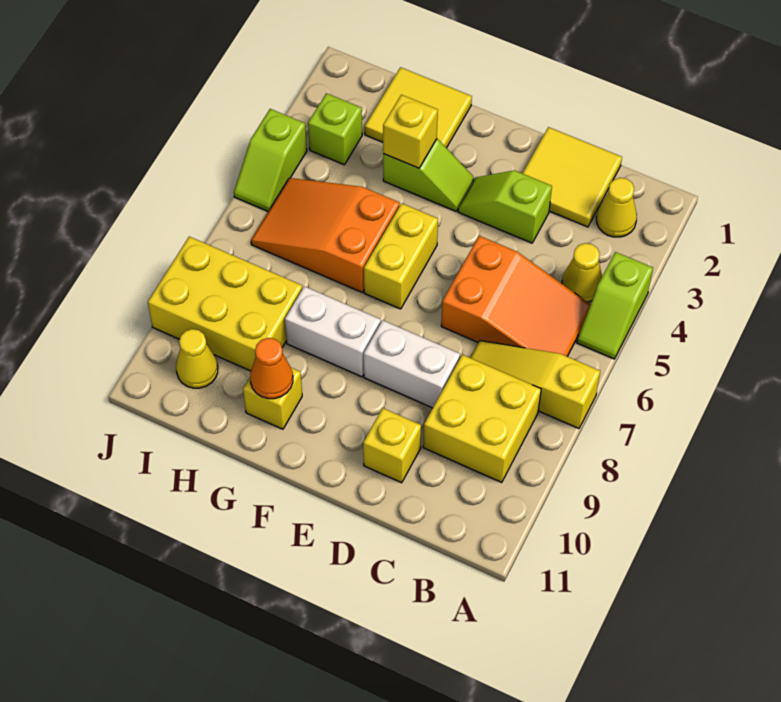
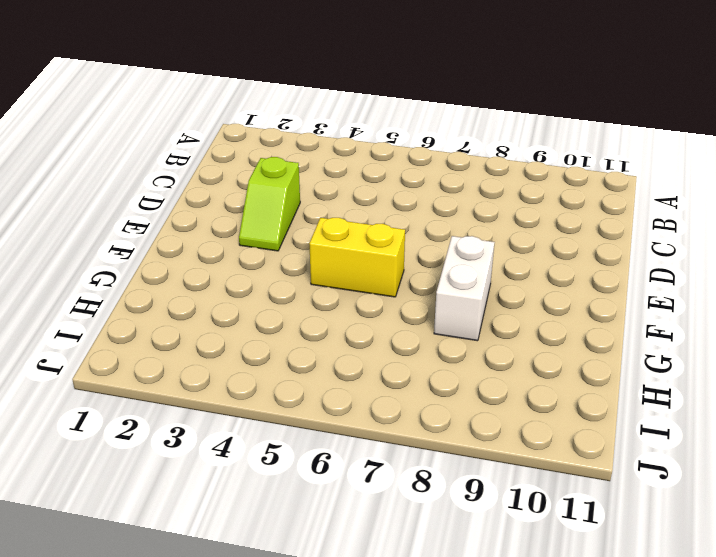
none -> lime slope A4:A5 level 1 top 4
none -> yellow slope A7:C7 level 1 top A
none -> yellow cone B2 level 1

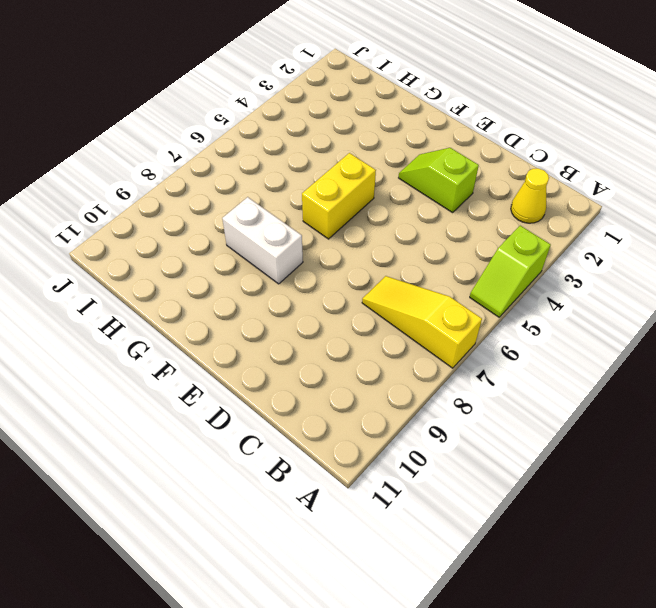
none -> yellow cone B4 level 1
none -> orange slope B5:D6 level 1 top D
none -> yellow brick B8:C9 level 1

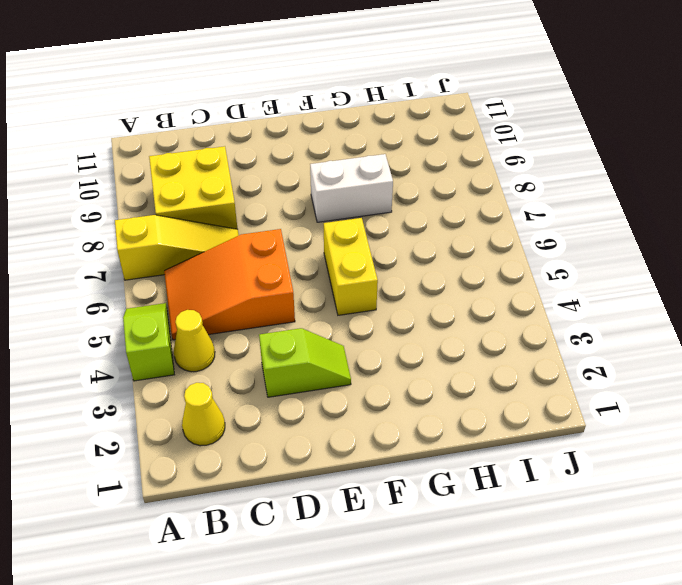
none -> yellow tile C1:D2 level 1
none -> white brick D8:E8 level 1
none -> yellow brick D10 level 1

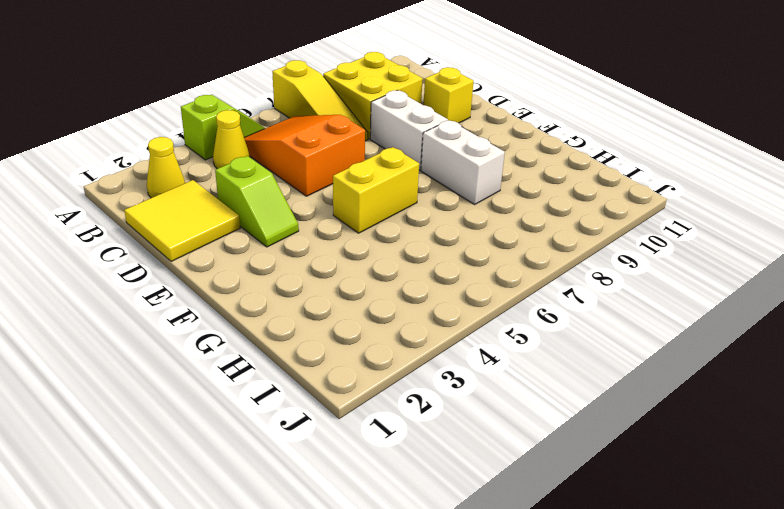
none -> lime slope F3:G3 level 1 top G
none -> yellow tile G1:H2 level 1
none -> orange slope G5:I6 level 1 top G

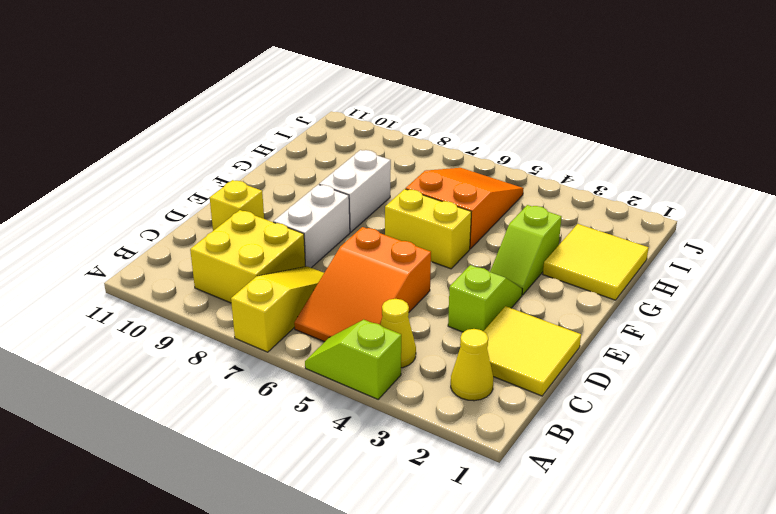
none -> yellow brick G10 level 1
none -> yellow brick H8:J9 level 1
none -> lime brick I3 level 1

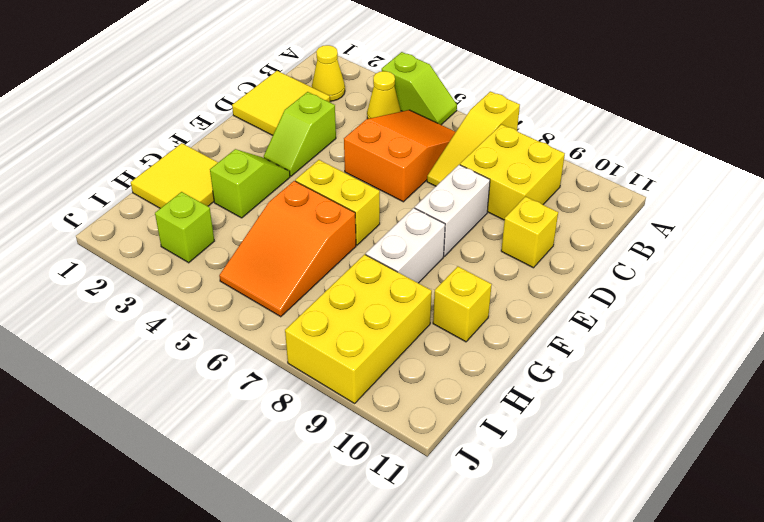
none -> yellow cone I10 level 1
none -> lime slope J4:J5 level 1 top 4
none -> yellow brick G3 level 2

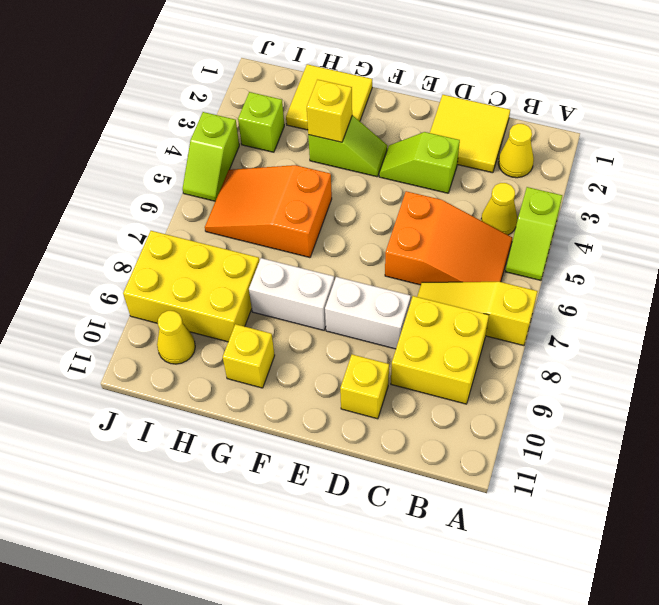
none -> yellow brick F5:F6 level 1
none -> orange cone G10 level 2

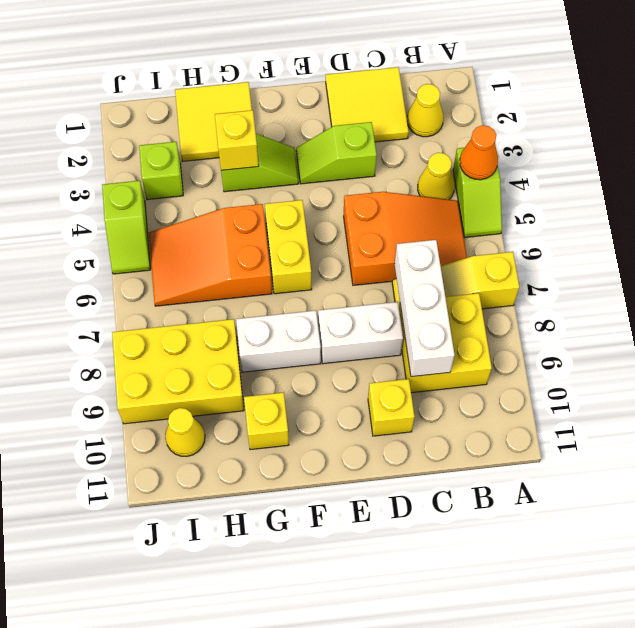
orange cone A4 level 2 -> orange cone G10 level 2
white brick C7:C9 level 2 -> none

